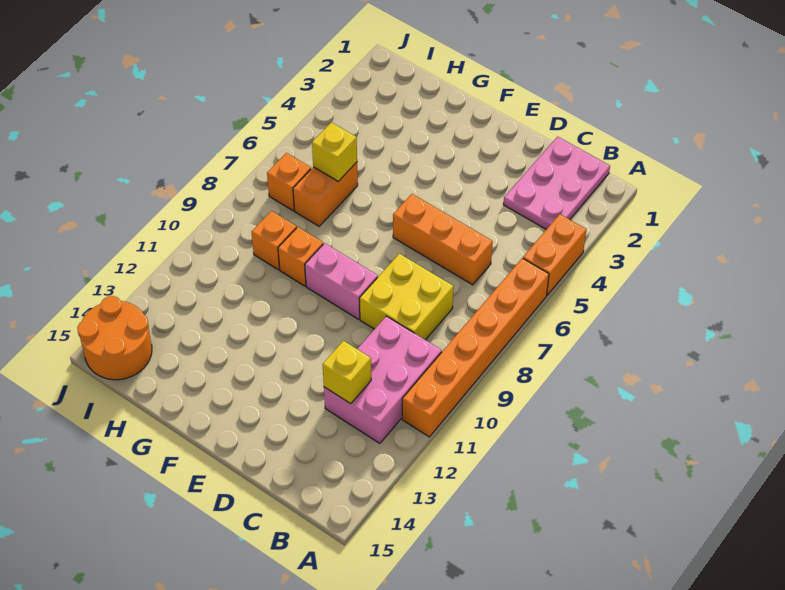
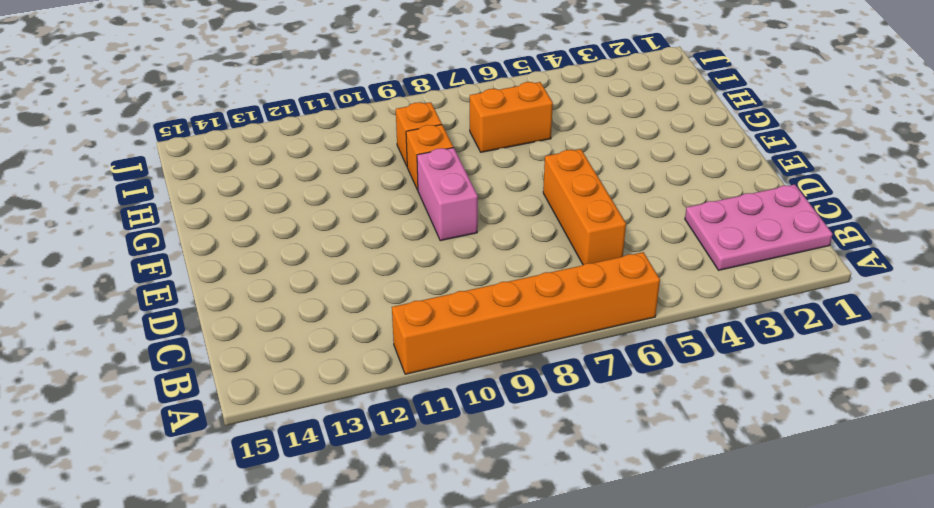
none -> orange brick A4:A5 level 1
none -> pink brick B10:C12 level 1
none -> yellow brick C8:D9 level 1

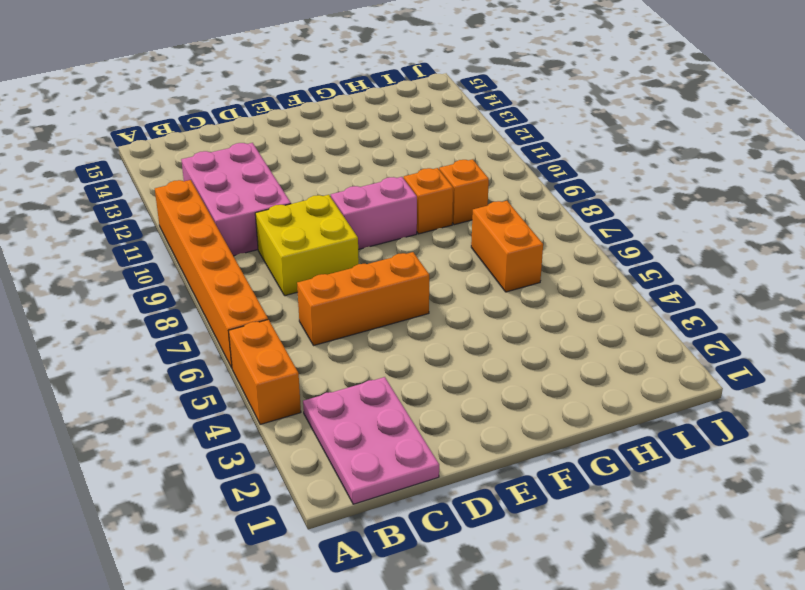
none -> orange brick I7 level 1
none -> orange round brick I14:J15 level 1
none -> yellow brick C12 level 2

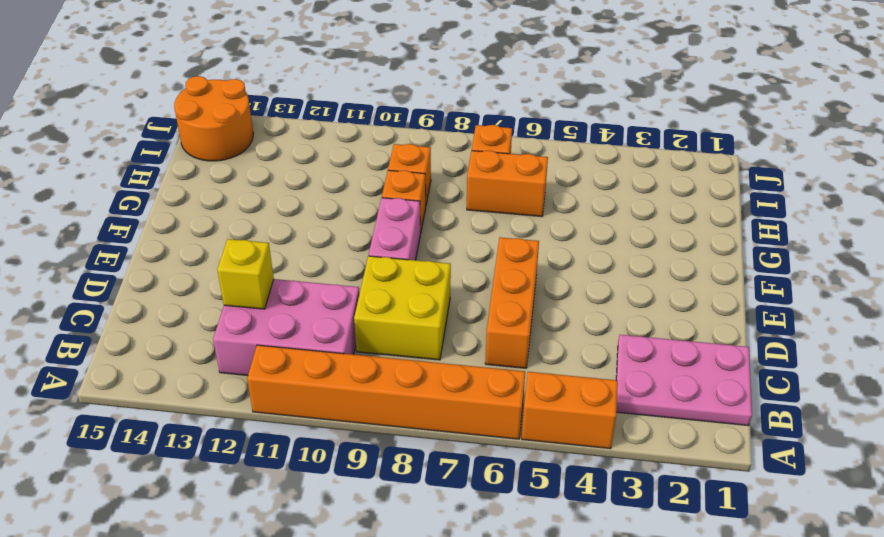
none -> yellow brick H6 level 2

